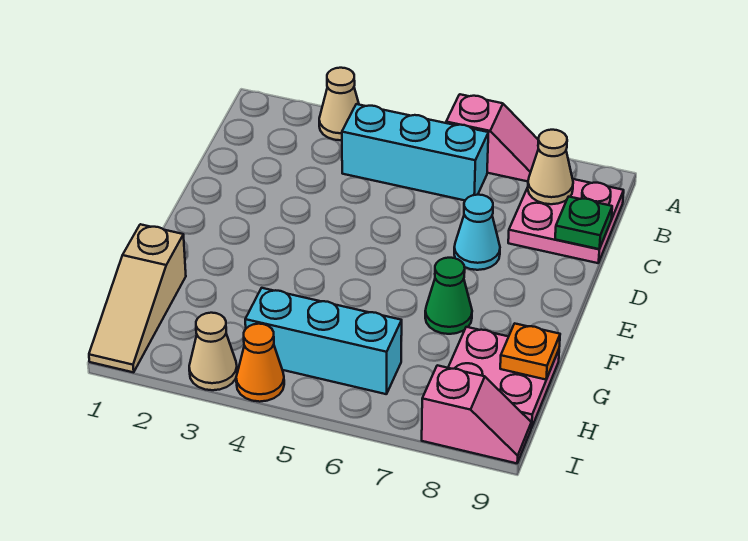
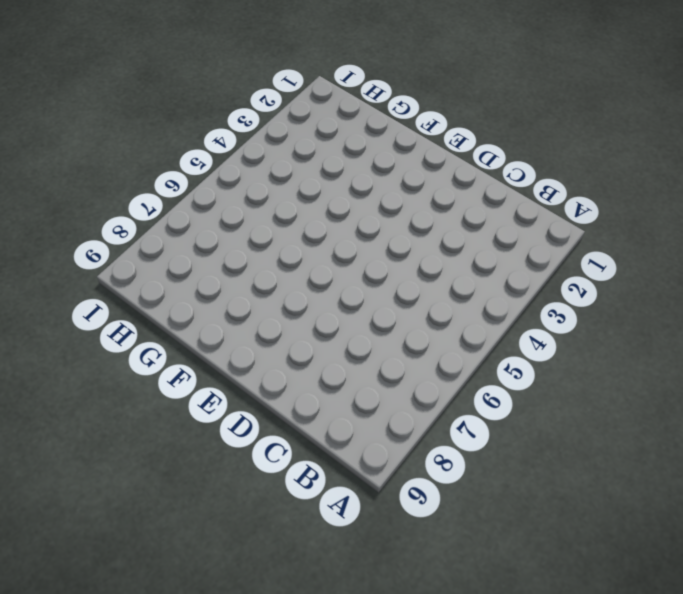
none -> tan cone A3 level 1
none -> pink slope A6:A7 level 1 top 6
none -> cyan brick B4:B6 level 1

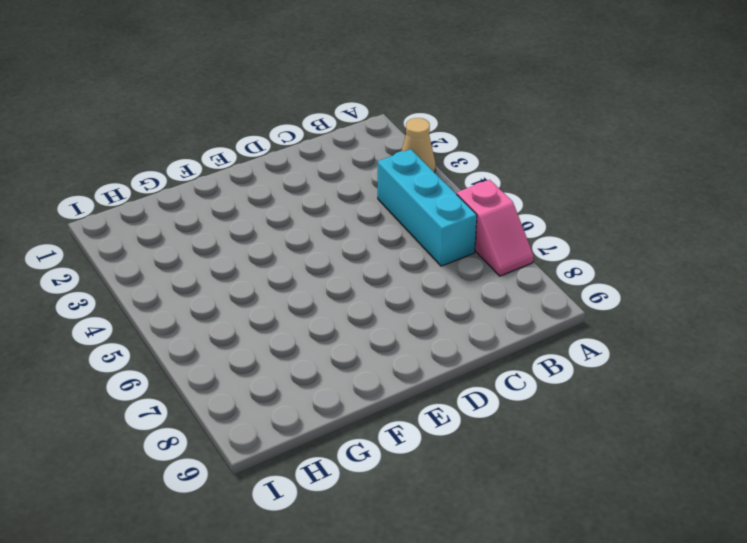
none -> pink plate B8:C9 level 1
none -> cyan cone D7 level 1
none -> green cone F7 level 1

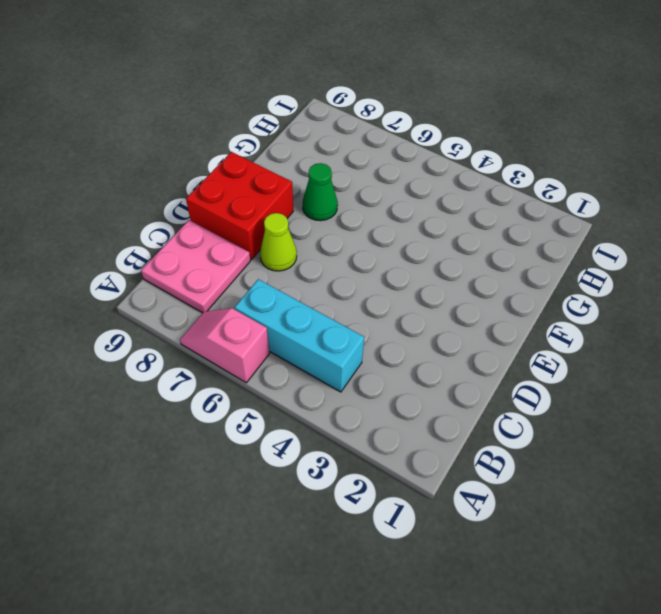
lime cone D7 level 1 -> cyan cone D7 level 1
red brick D8:E9 level 1 -> none
none -> tan cone A3 level 1
none -> tan slope G1:I1 level 1 top G
none -> pink plate G8:H9 level 1

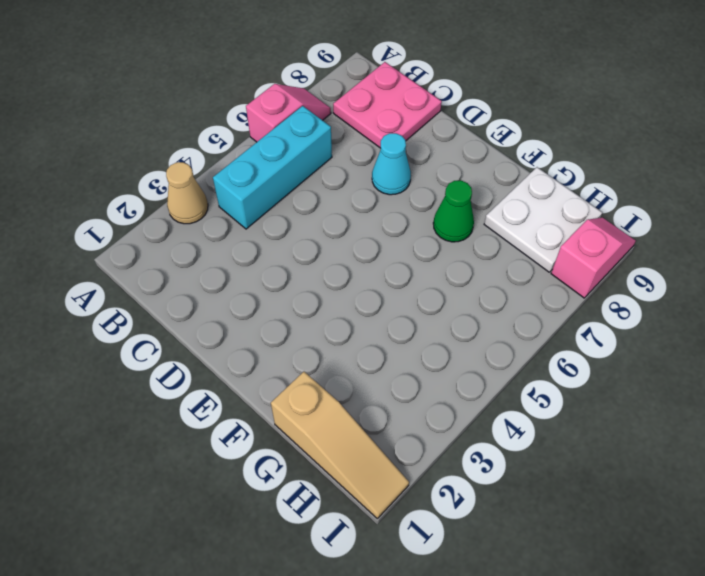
white plate G8:H9 level 1 -> pink plate G8:H9 level 1
none -> cyan brick H4:H6 level 1
none -> tan cone I3 level 1
none -> orange cone I4 level 1

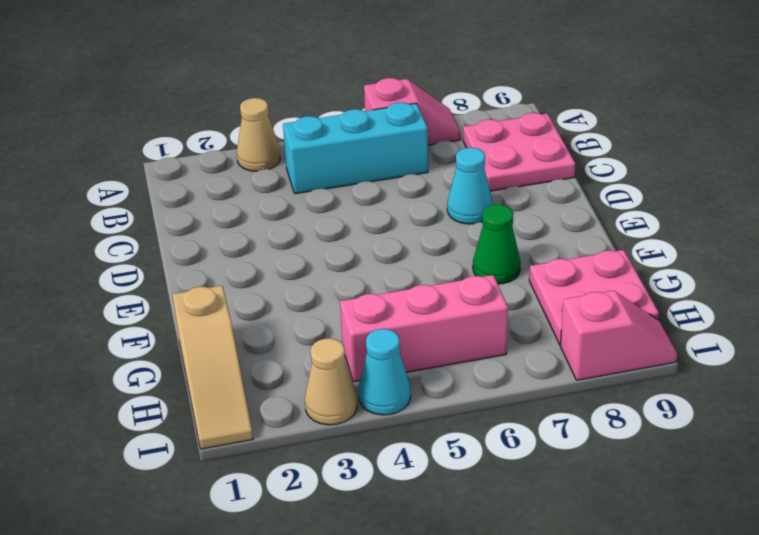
pink brick H4:H6 level 1 -> cyan brick H4:H6 level 1
cyan cone I4 level 1 -> orange cone I4 level 1
none -> tan cone B8 level 2
none -> green plate C9 level 2
none -> orange plate G9 level 2

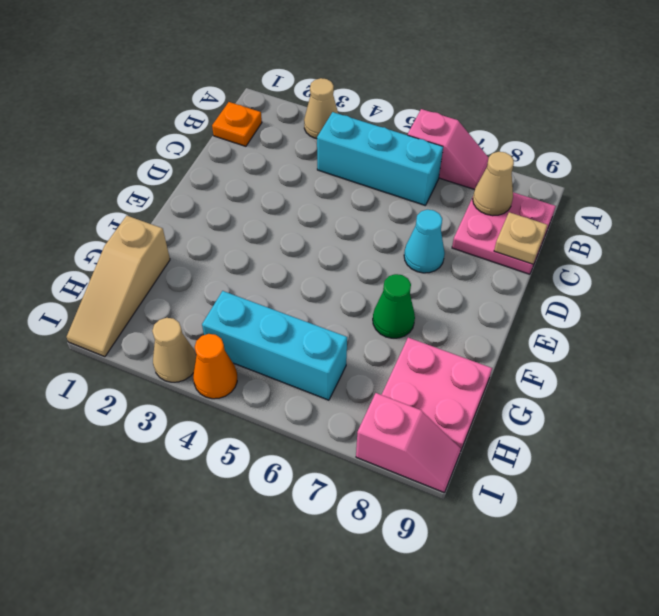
orange plate B1 level 1 -> orange plate G9 level 2
tan plate C9 level 2 -> green plate C9 level 2

